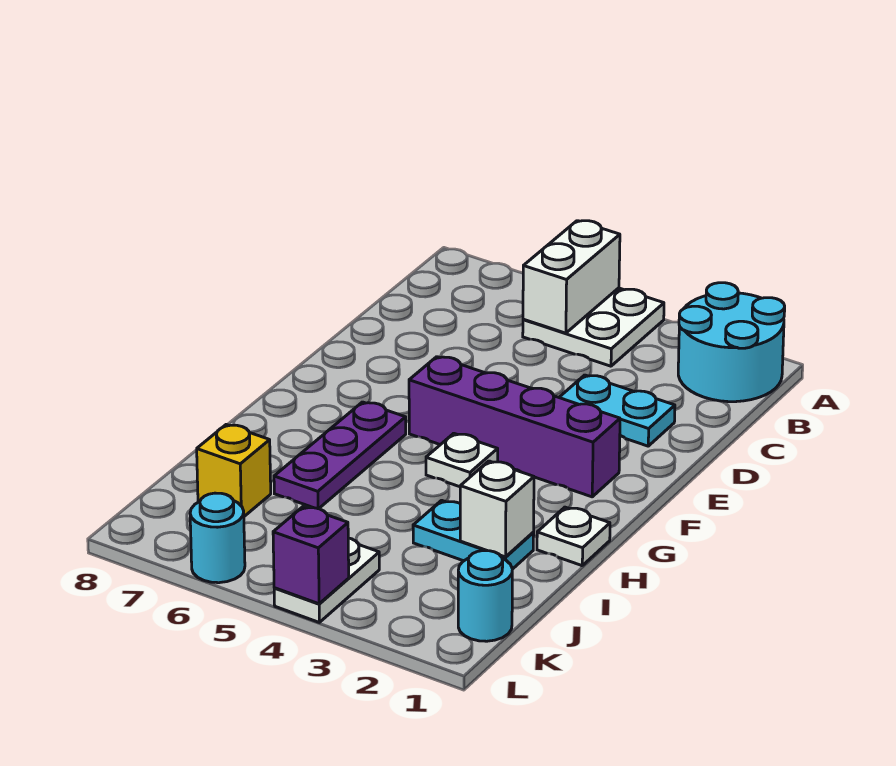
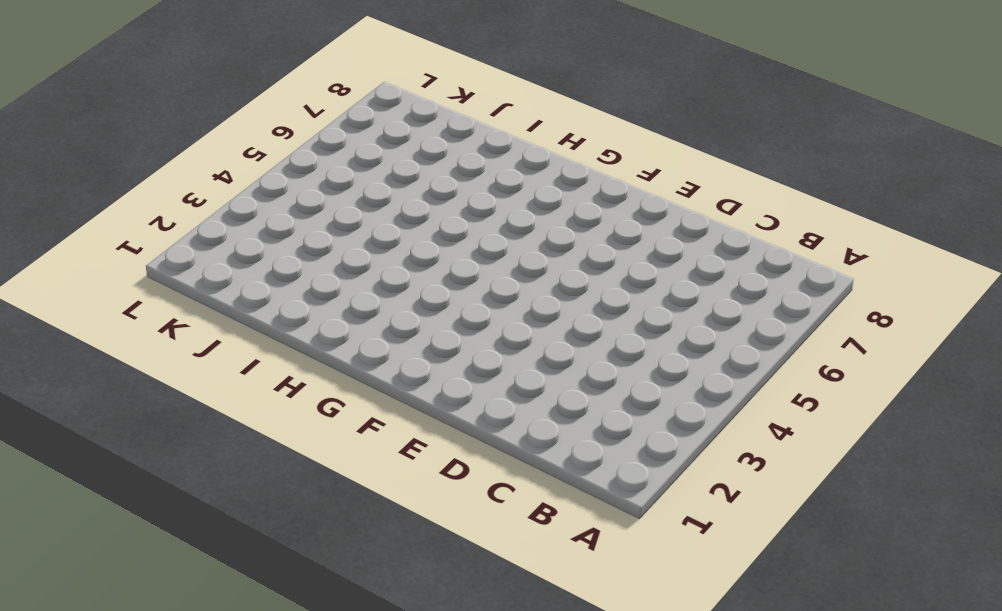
none -> cyan round brick A1:B2 level 1
none -> white plate A4:B5 level 1
none -> cyan plate D2:D3 level 1

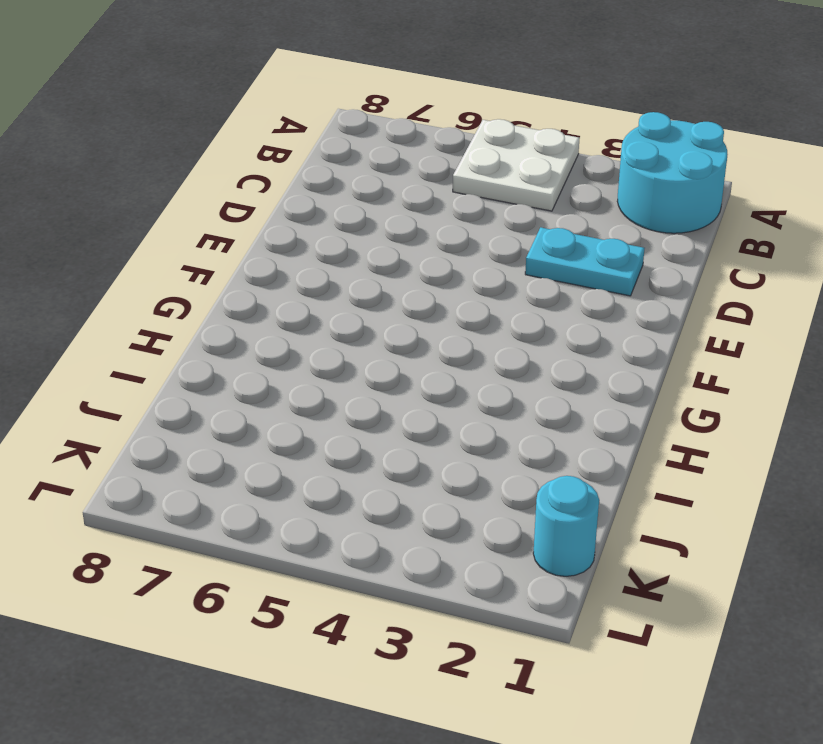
none -> purple brick F2:F5 level 1
none -> white plate G4 level 1
none -> purple plate G6:I6 level 1

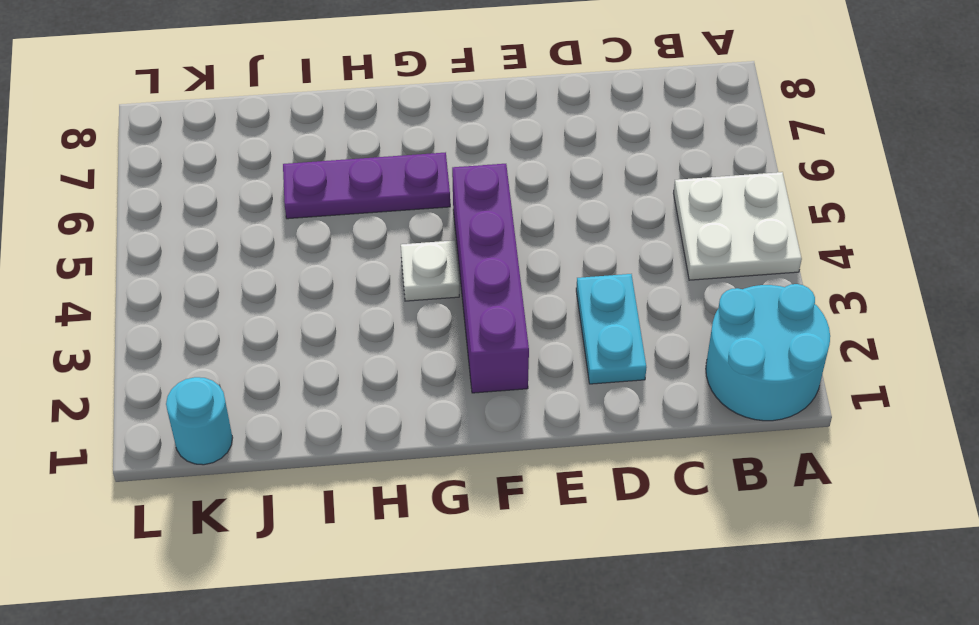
none -> white plate H1 level 1
none -> cyan plate I2:I3 level 1
none -> yellow brick J7 level 1

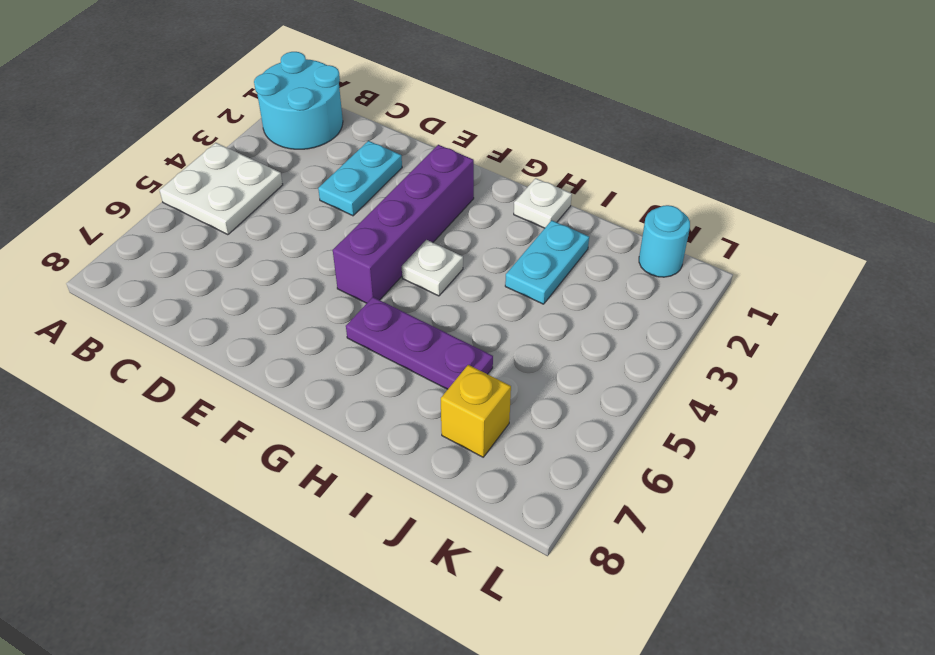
none -> white plate K4:L4 level 1
none -> cyan round brick L6 level 1
none -> white brick A5:B5 level 2

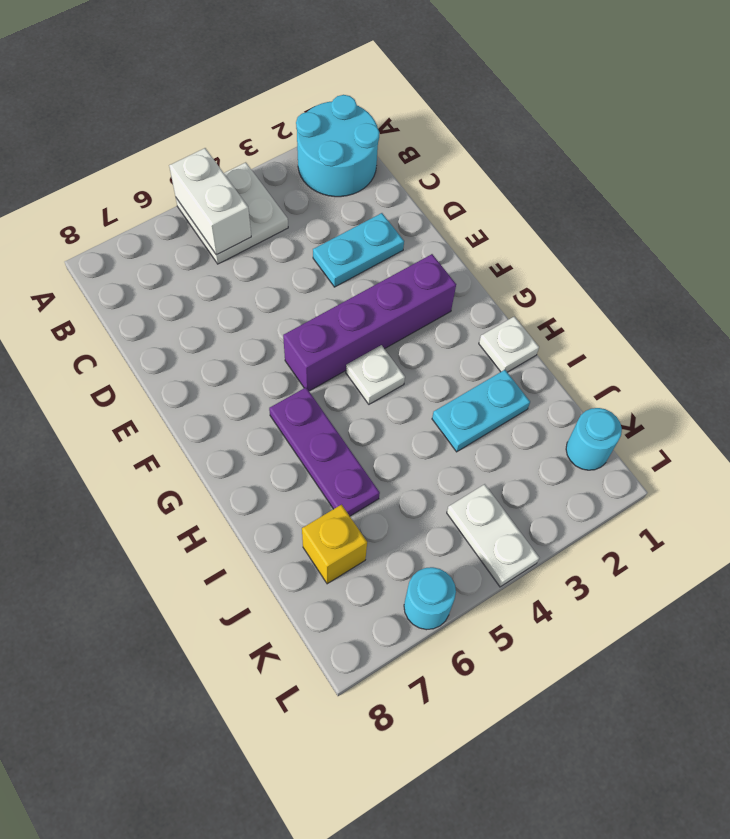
none -> white brick I2 level 2
none -> purple brick L4 level 2

